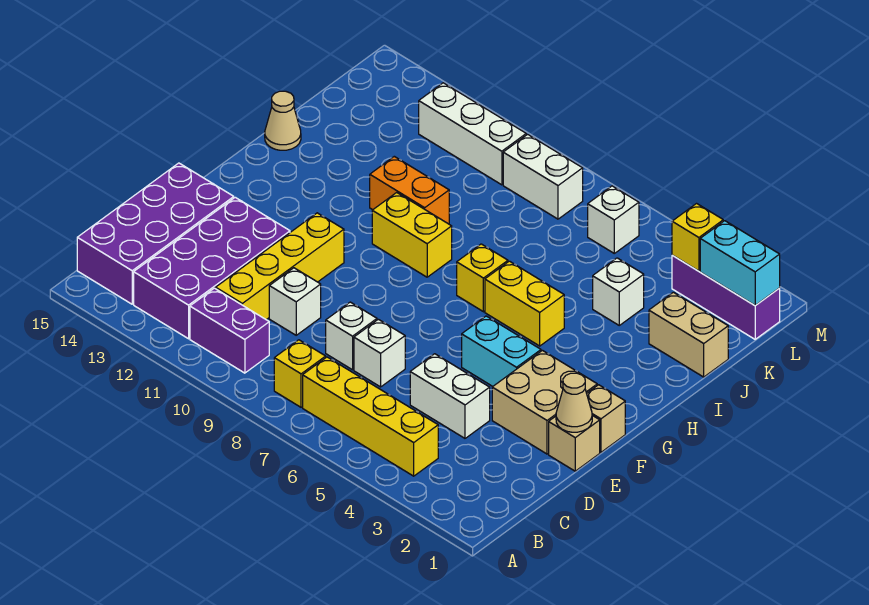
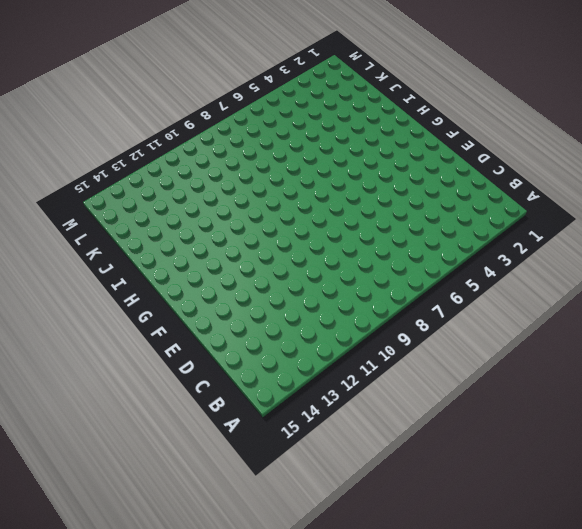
none -> yellow brick B4:B7 level 1
none -> yellow brick B8 level 1
none -> purple brick B10:B11 level 1

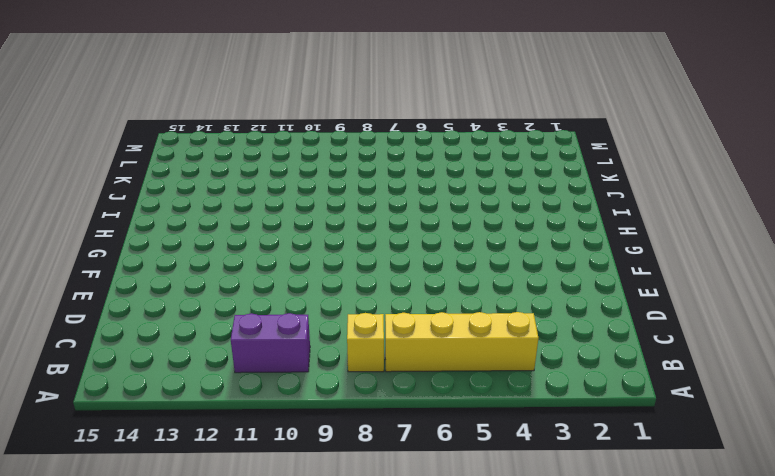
none -> purple brick B12:E13 level 1
none -> purple brick B14:E15 level 1
none -> yellow brick C11:F11 level 1

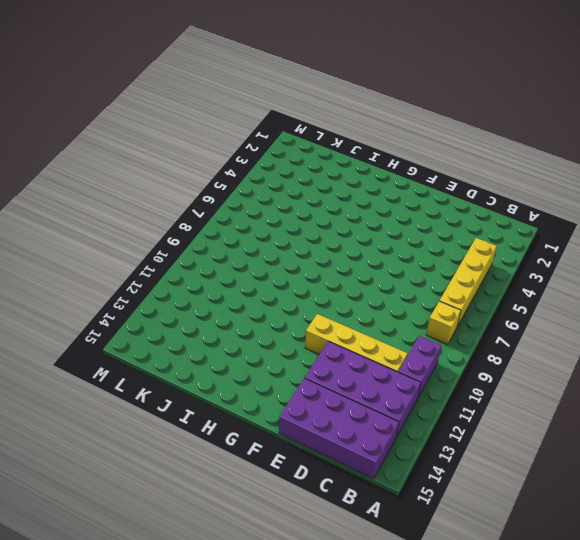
none -> white brick D4:D5 level 1
none -> white brick D7 level 1
none -> white brick D8 level 1

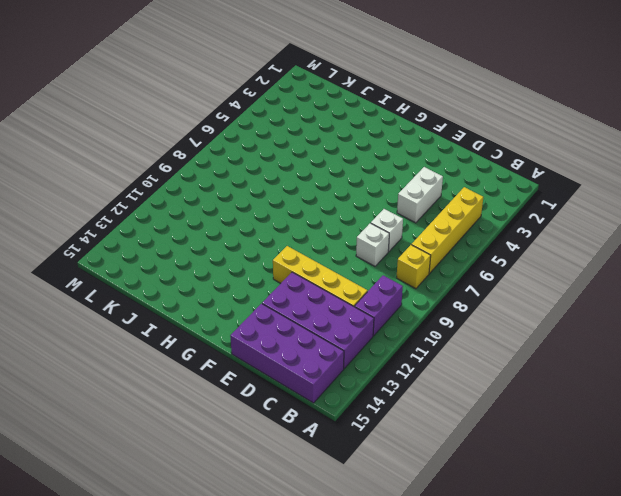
none -> white brick D10 level 1
none -> tan brick E1 level 1
none -> tan brick E2:F3 level 1

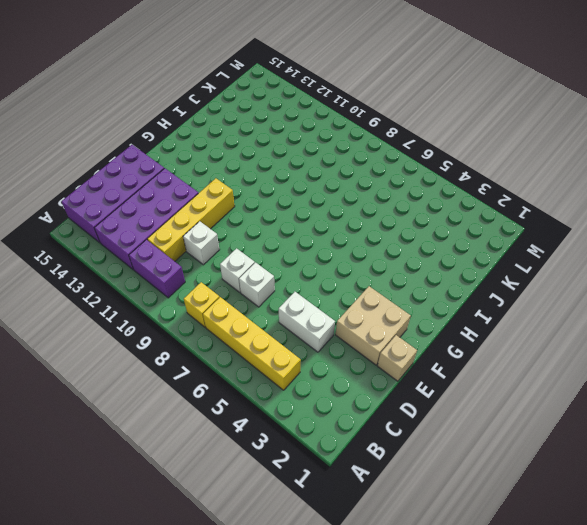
none -> tan brick F1 level 1
none -> cyan brick F4:F5 level 1
none -> yellow brick H5:H6 level 1

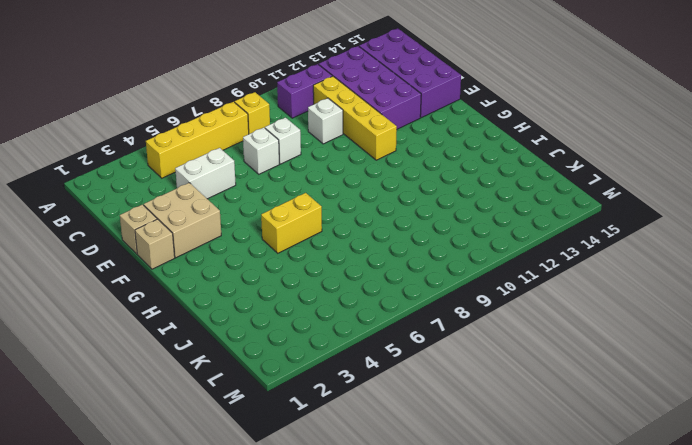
none -> cyan brick F4:F5 level 1
none -> yellow brick H7 level 1
none -> yellow brick H9:H10 level 1

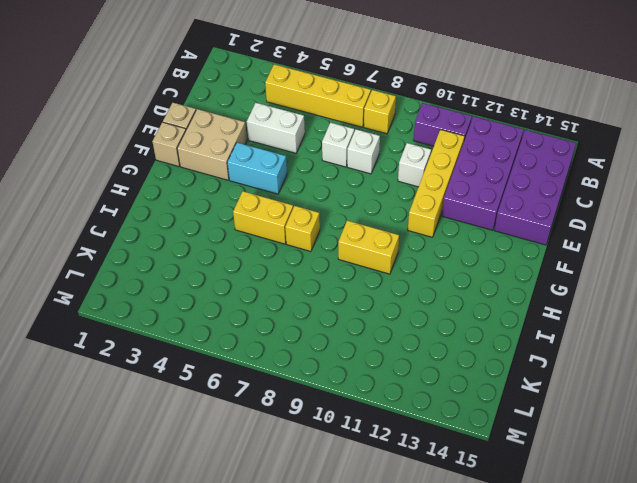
none -> orange brick I10:I11 level 1
none -> tan cone I15 level 1
none -> tan brick J1:J2 level 1

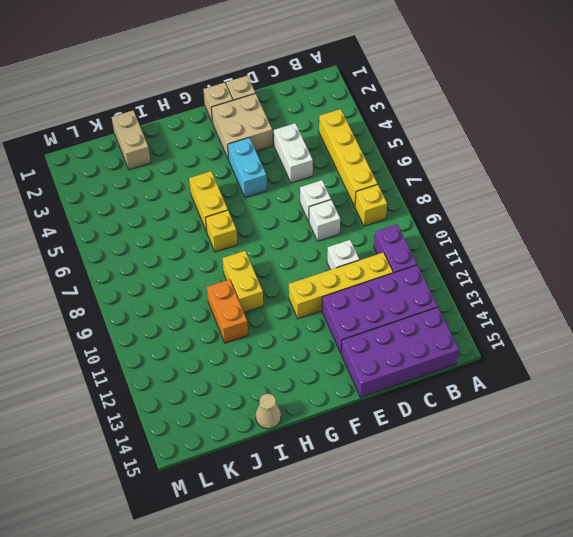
none -> white brick J4 level 1
none -> purple brick L1:L3 level 1
none -> white brick L6 level 1

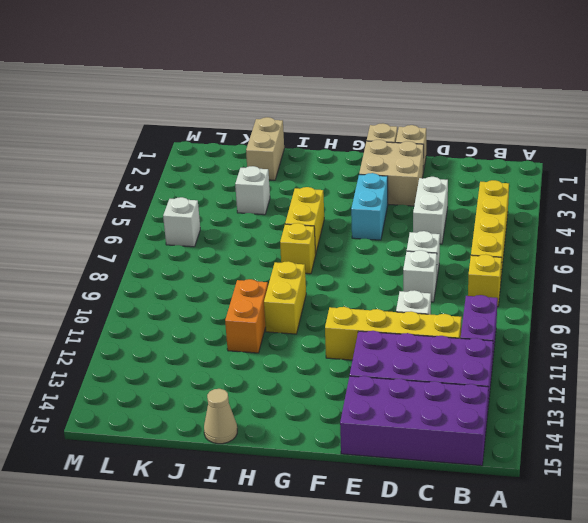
none -> purple brick L1:L3 level 1
none -> white brick L8:L9 level 1
none -> white brick L10:L12 level 1

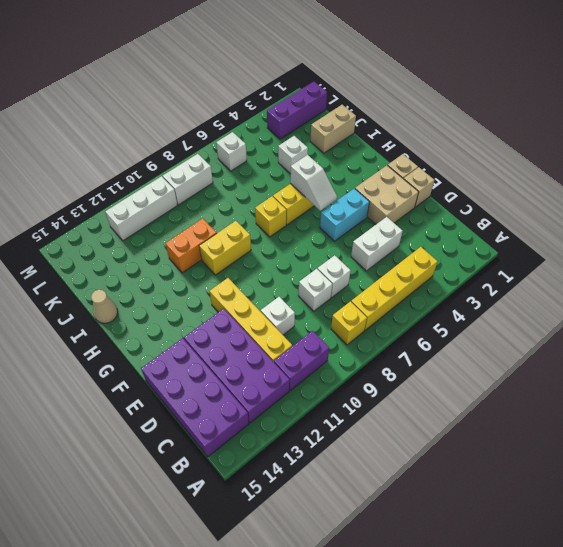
white slope G5:H5 level 2 top H -> none
none -> tan cone E1 level 2
none -> cyan brick L1:L2 level 2
none -> yellow brick L3 level 2

